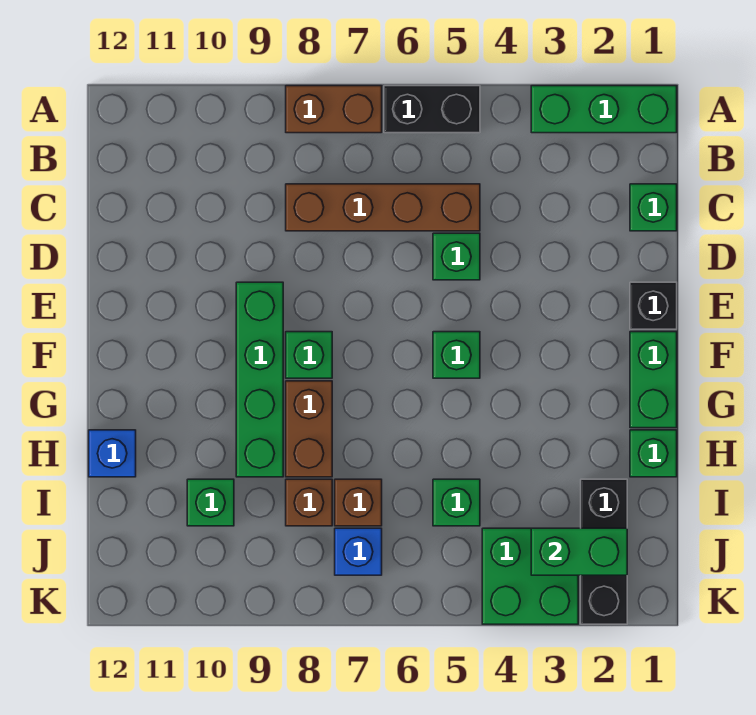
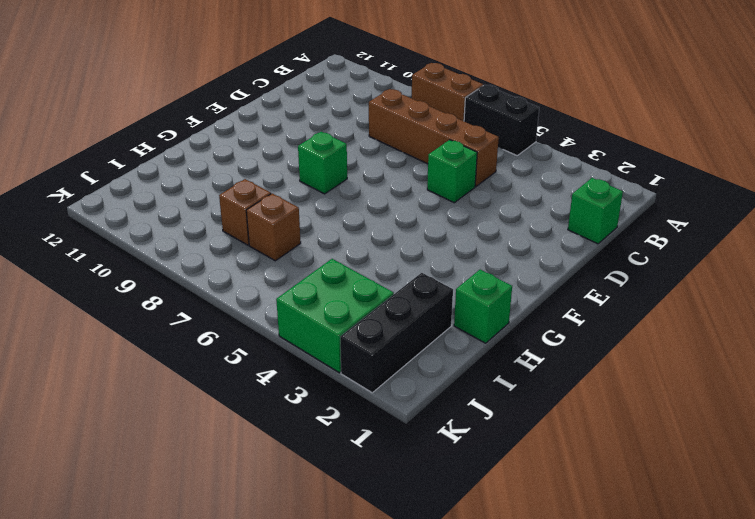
none -> green brick A1:A3 level 1
none -> black brick E1 level 1
none -> green brick E9:H9 level 1

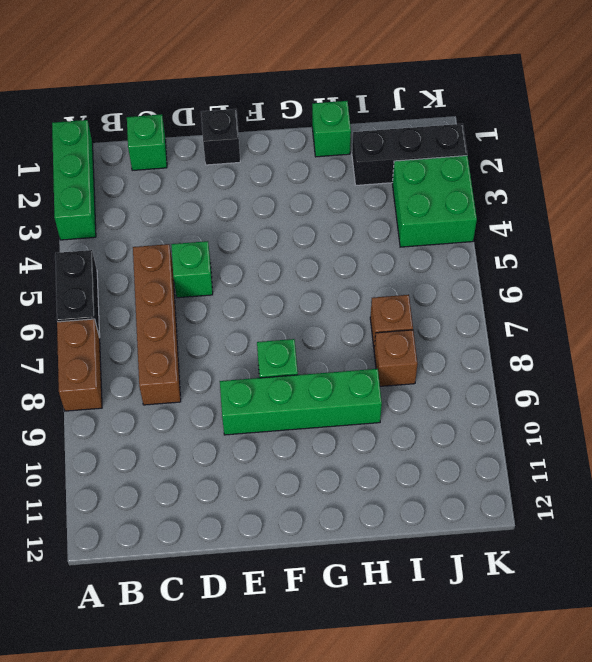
none -> green brick F1:G1 level 1
none -> green brick F5 level 1
none -> brown brick G8:H8 level 1

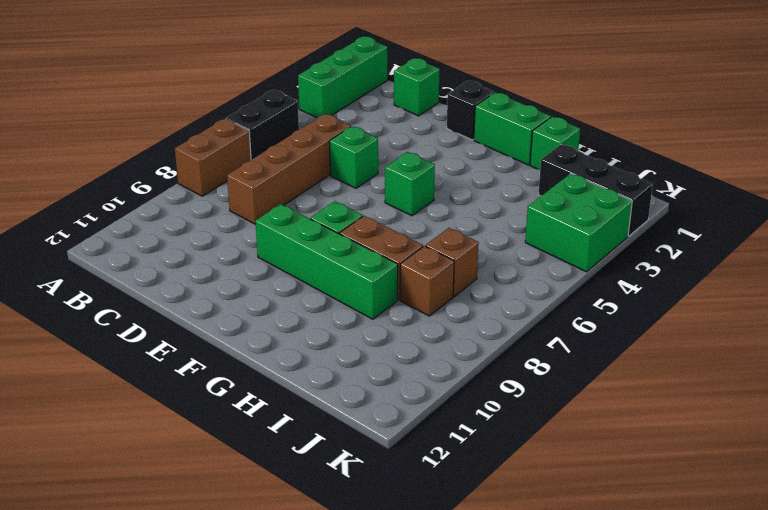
none -> blue brick H12 level 1
none -> green brick I5 level 1
none -> green brick I10 level 1

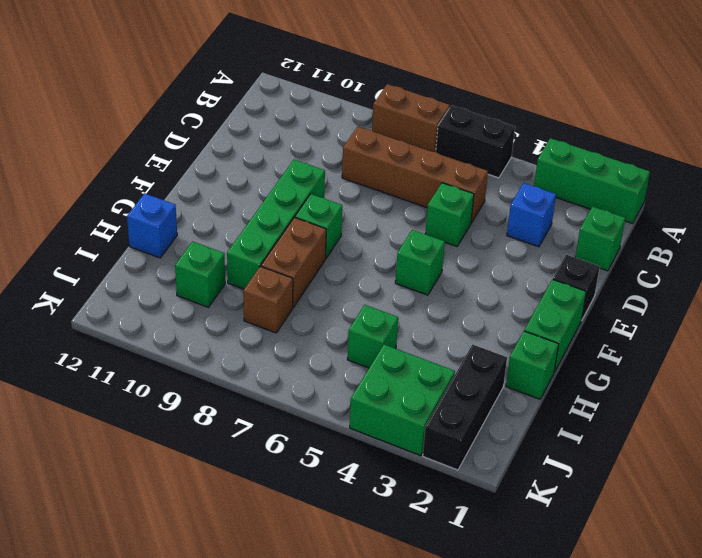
blue brick C3 level 1 -> blue brick J7 level 1
none -> brown brick I7 level 1
none -> green brick J2:J3 level 2

